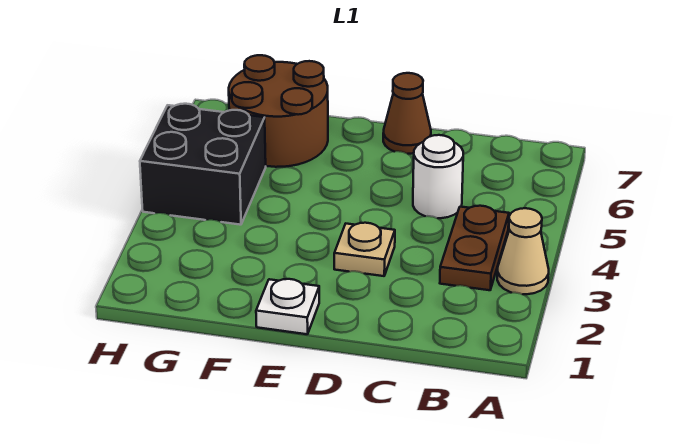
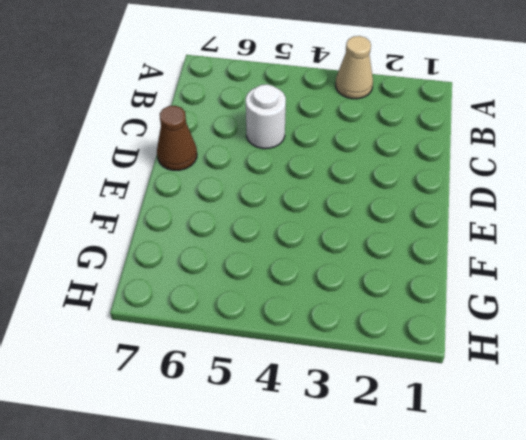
none -> brown plate B3:B4 level 1
none -> tan plate D3 level 1

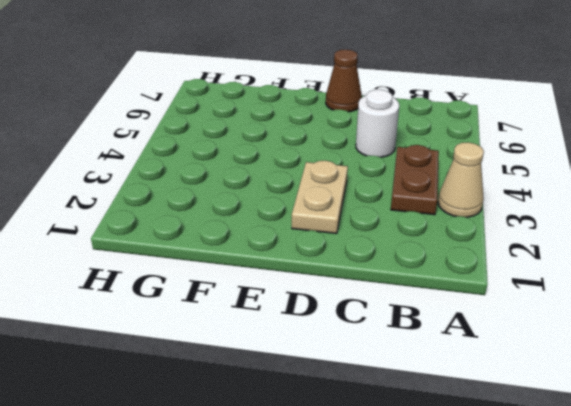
tan plate D2:D3 level 1 -> tan plate D3 level 1
none -> white plate E1 level 1
none -> brown round brick F6:G7 level 1

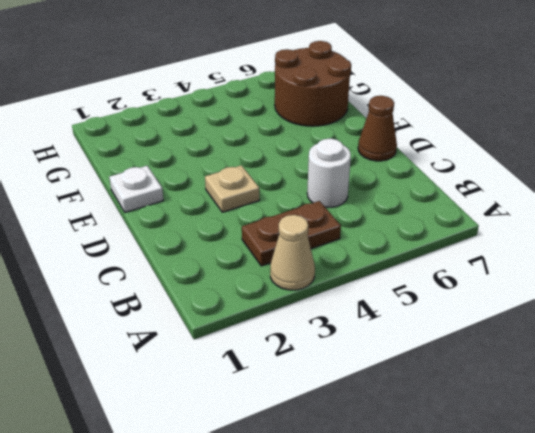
none -> black brick G4:H5 level 1

